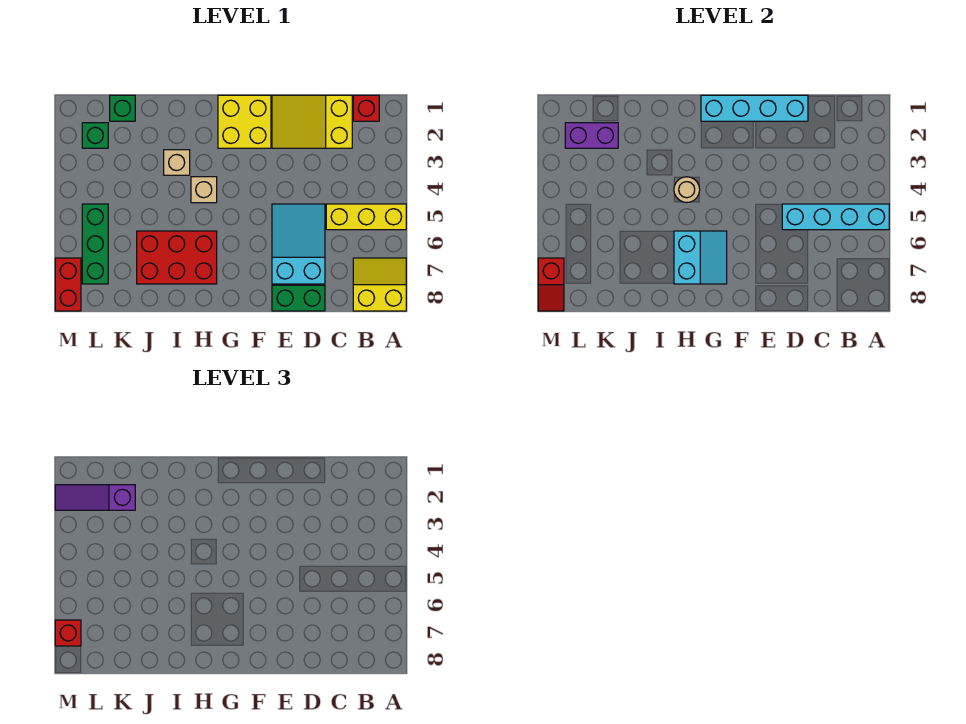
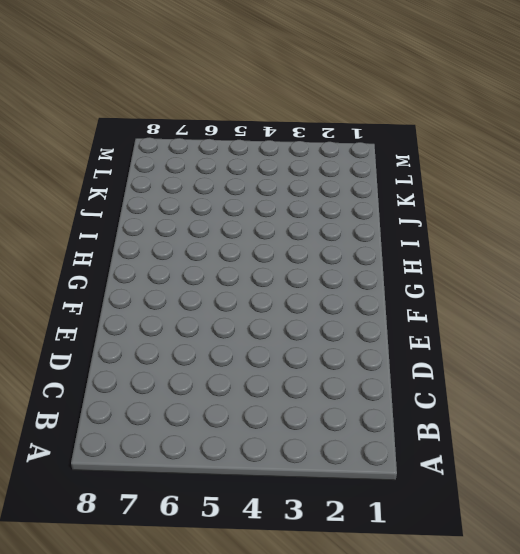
none -> yellow brick A5:C5 level 1
none -> yellow slope A7:B8 level 1 top 8
none -> red brick B1 level 1

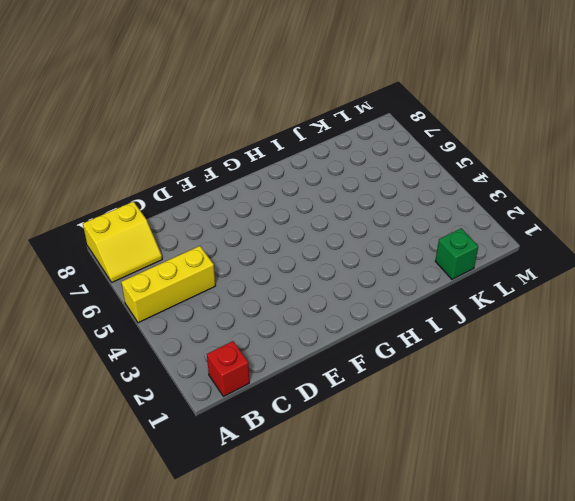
none -> yellow slope C1:E2 level 1 top C
none -> cyan slope D5:E7 level 1 top 7
none -> green brick D8:E8 level 1

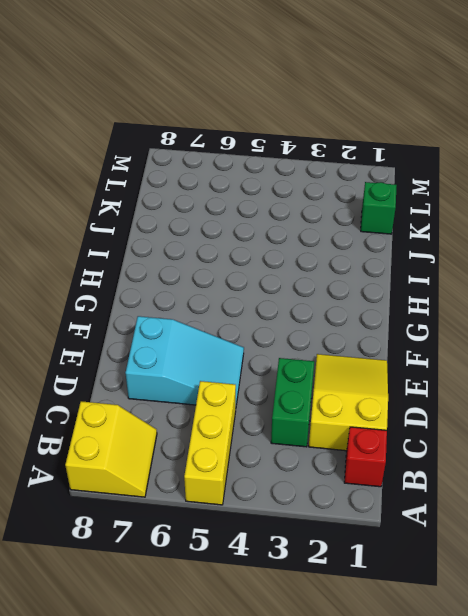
green brick C3:D3 level 1 -> green brick D8:E8 level 1
none -> yellow brick F1:G2 level 1
none -> tan brick H4 level 1
none -> red brick H6:J7 level 1

